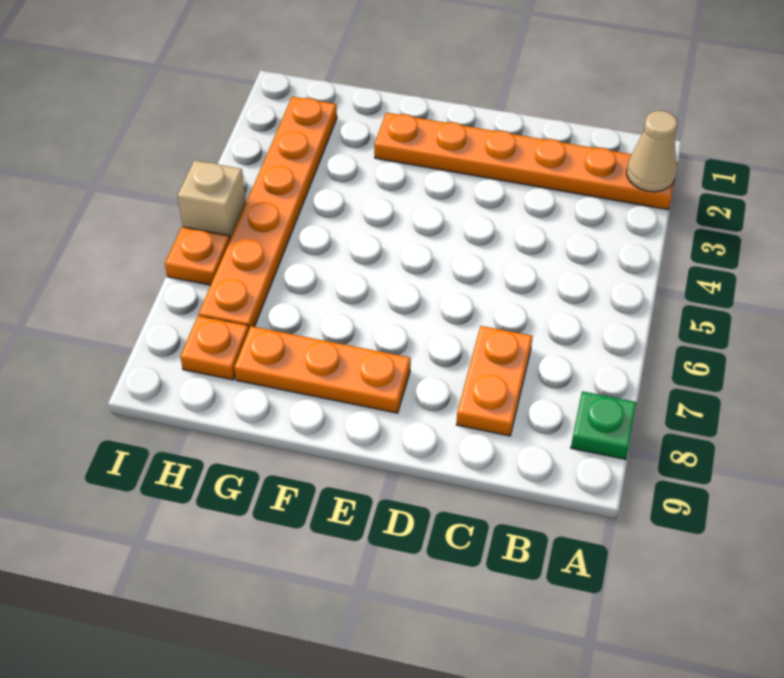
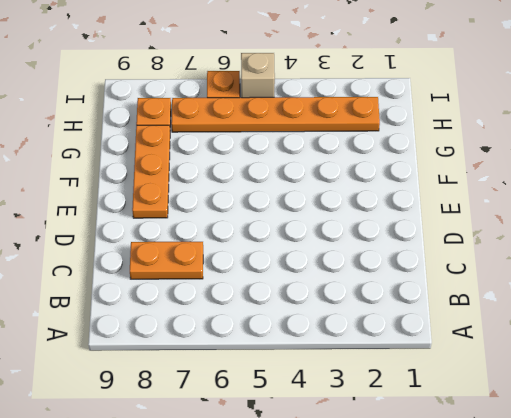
none -> orange plate A2:F2 level 1
none -> green plate A8 level 1

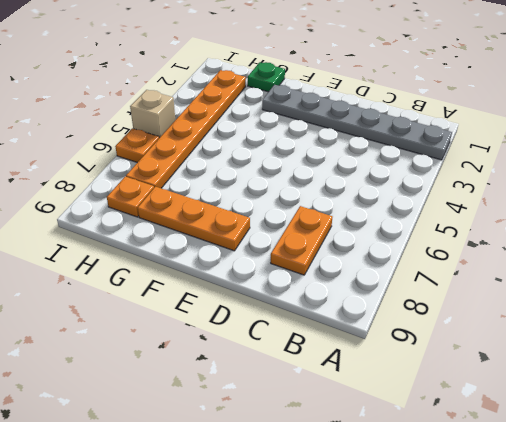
grey plate A2:F2 level 1 -> orange plate A2:F2 level 1
green plate G1 level 1 -> green plate A8 level 1
none -> tan cone A2 level 2

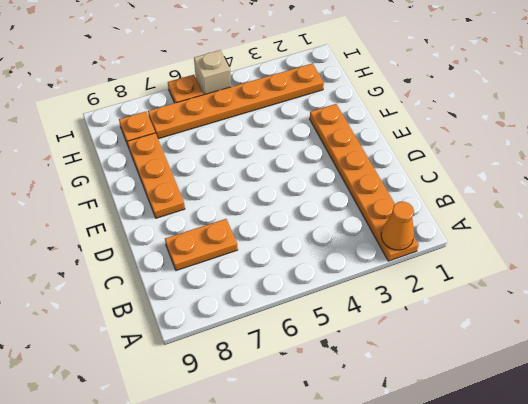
orange cone A2 level 2 -> tan cone A2 level 2
none -> green plate A8 level 1

